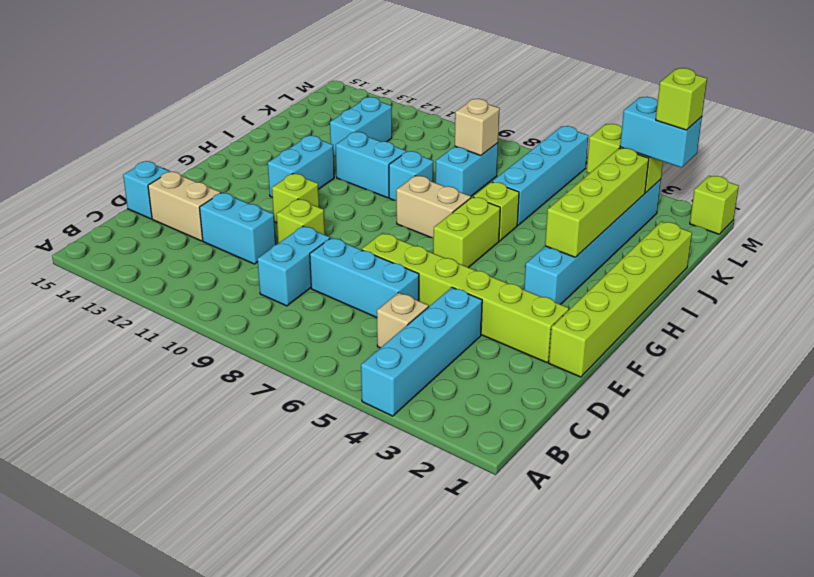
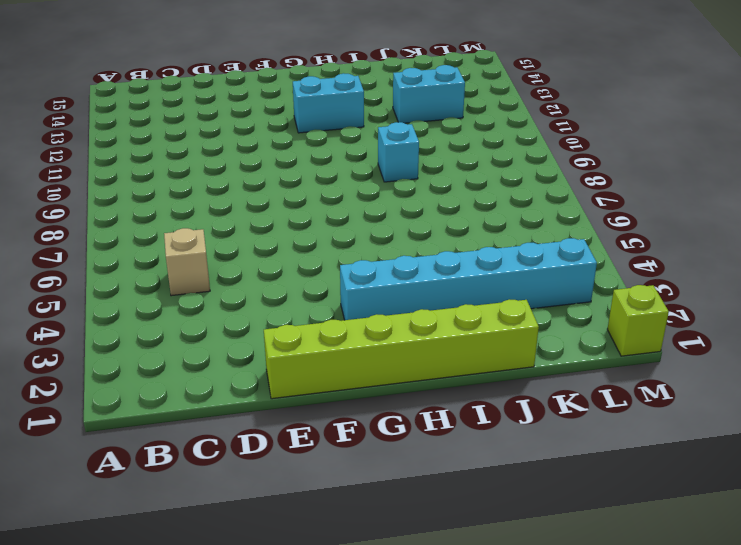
none -> cyan brick A4:D4 level 1
none -> cyan brick C9:D9 level 1
none -> cyan brick D6:D8 level 1

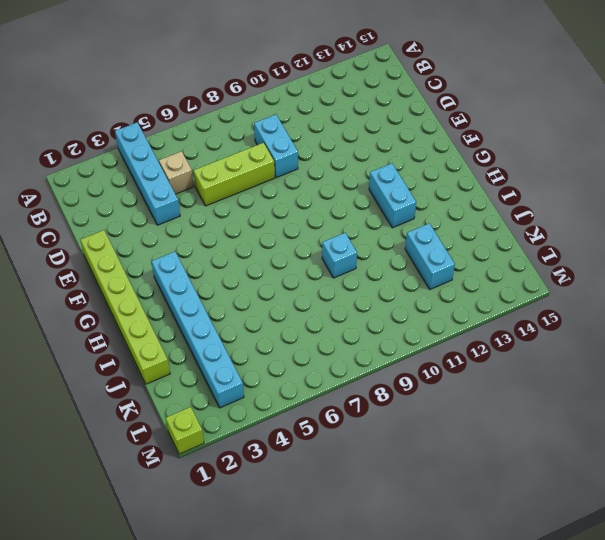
lime brick D6:D8 level 1 -> cyan brick D6:D8 level 1
none -> cyan brick D11:D12 level 1
none -> tan brick D13:D14 level 1
none -> cyan brick D15 level 1

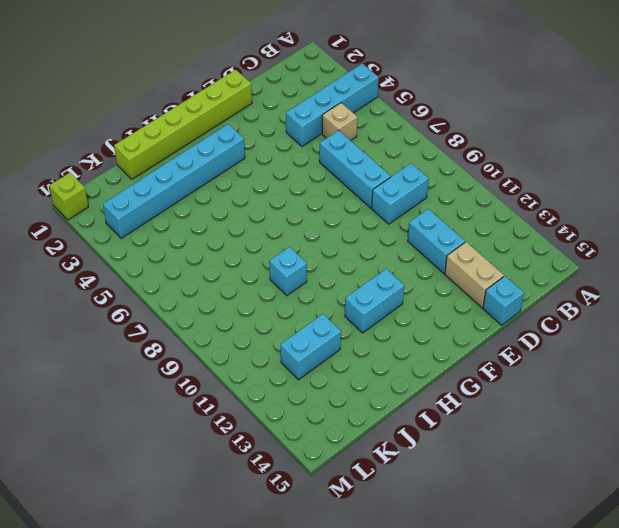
none -> lime brick E2:E7 level 1
none -> lime brick E10 level 1
none -> lime brick F11 level 1

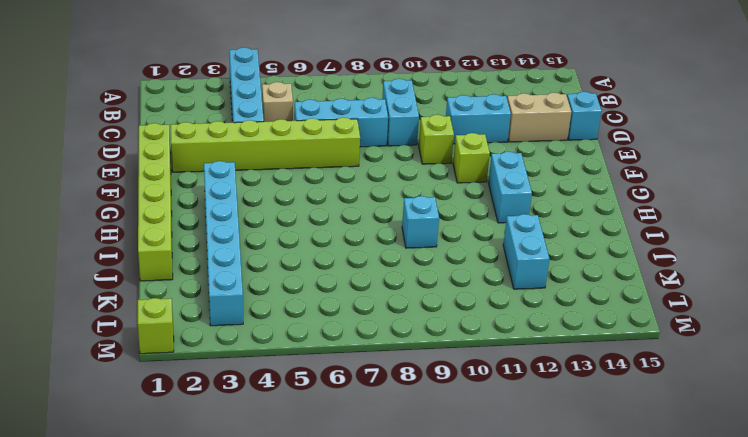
none -> lime brick G6:H6 level 1
none -> tan brick H7:H8 level 1
none -> lime brick I6 level 1

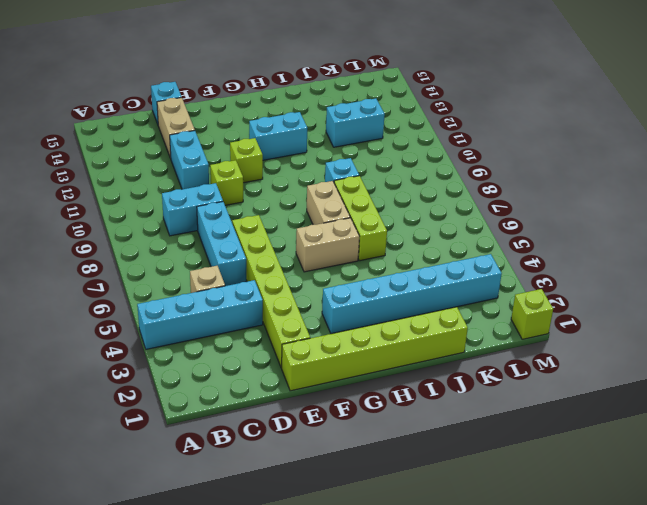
tan brick G6:H6 level 1 -> lime brick G6:H6 level 1
lime brick I6:I8 level 1 -> lime brick I6 level 1
none -> cyan brick I10:I11 level 1
none -> cyan brick J6:M6 level 1
none -> cyan brick J8:K8 level 1

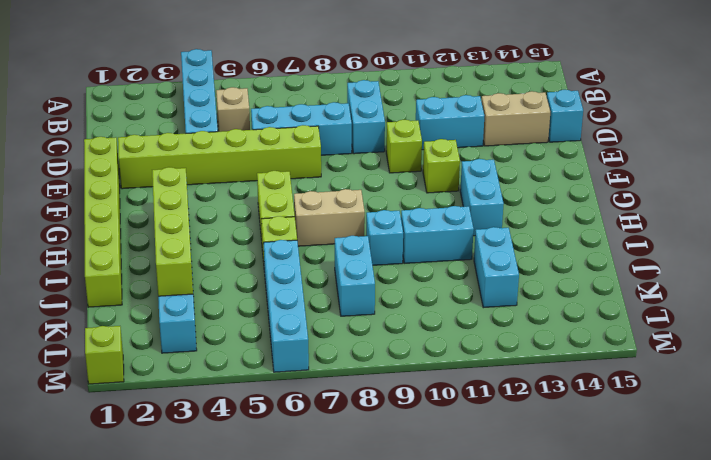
none -> tan brick K8 level 2
none -> lime brick L3:L4 level 2
none -> cyan brick L2:L3 level 3

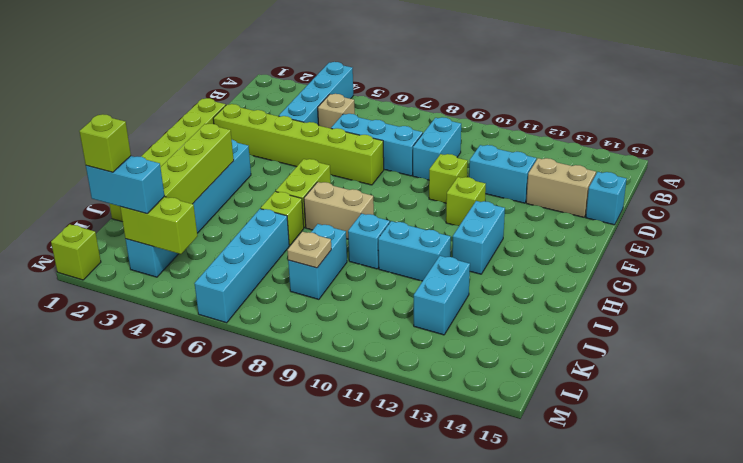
tan plate K8 level 2 -> tan brick K8 level 2

